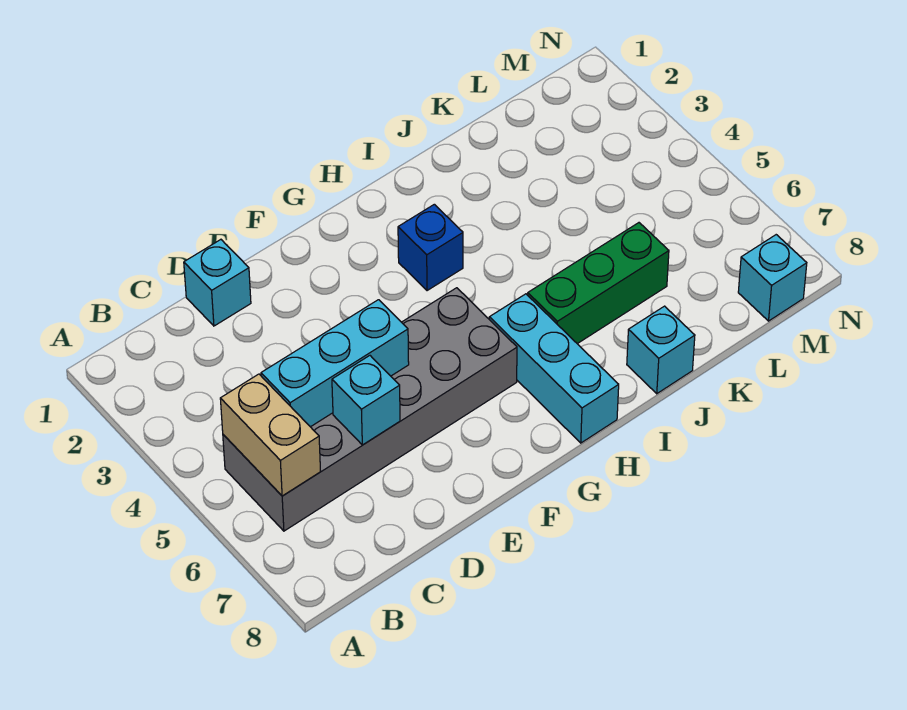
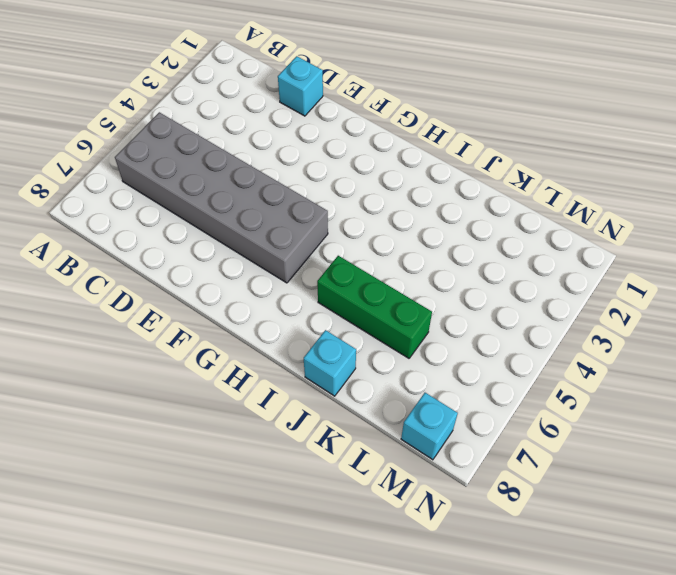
none -> blue brick H3 level 1
none -> cyan brick H6:H8 level 1

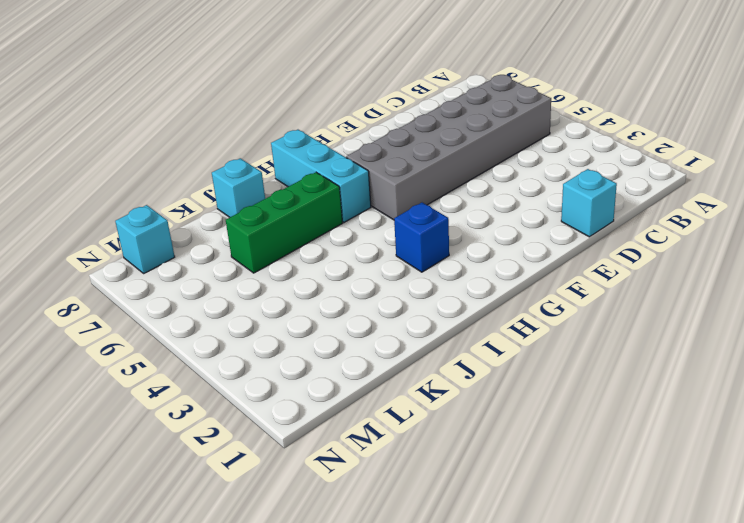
none -> tan brick B5:B6 level 2
none -> cyan brick C5:E5 level 2

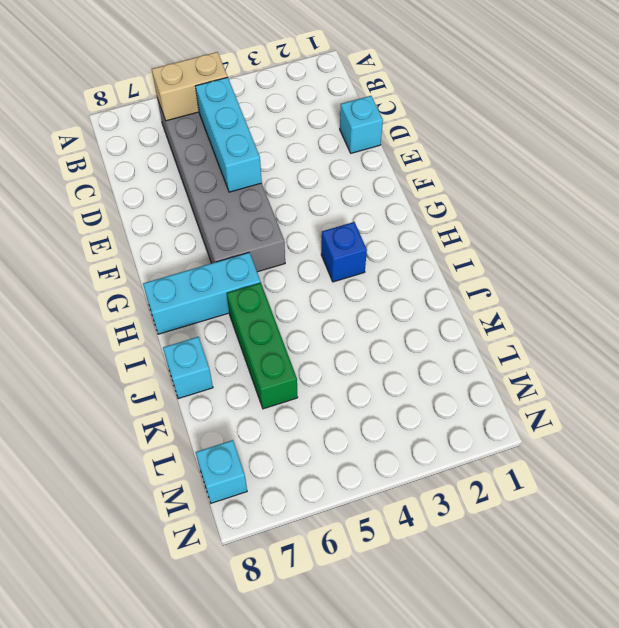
none -> cyan brick D6 level 2

